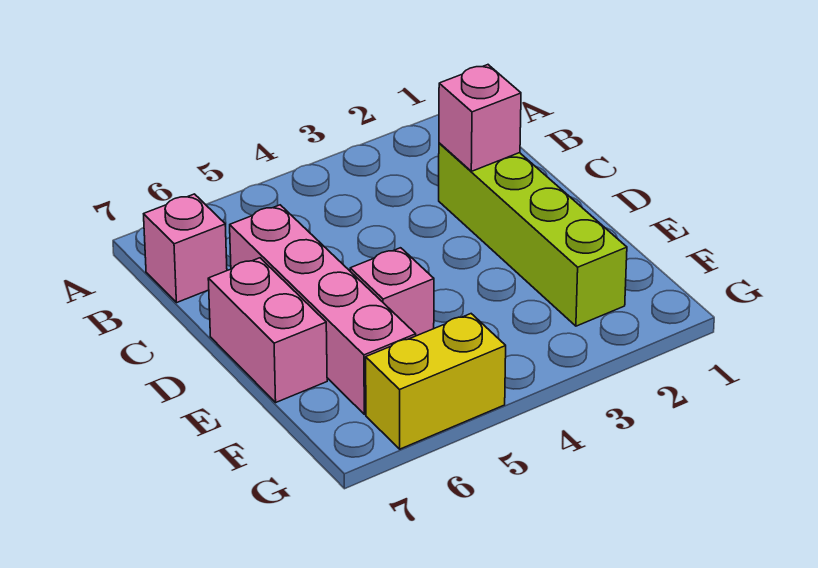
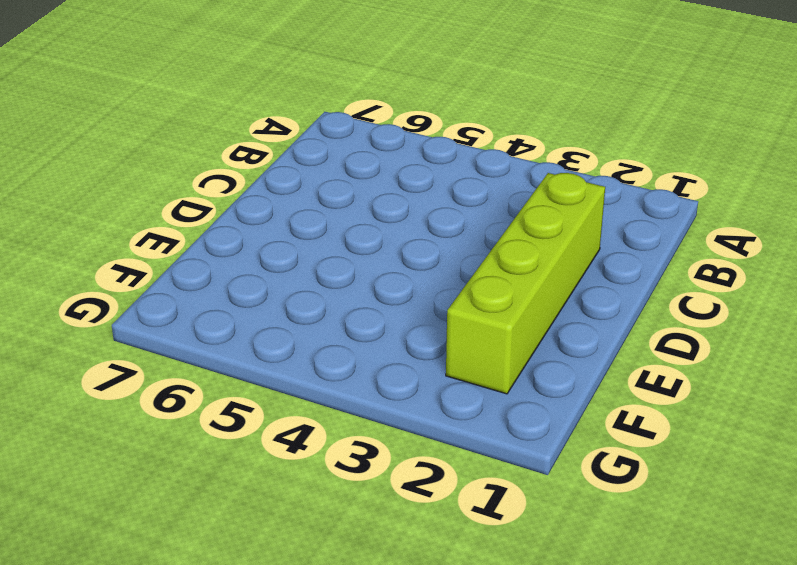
none -> pink brick B7 level 1
none -> pink brick C6:F6 level 1

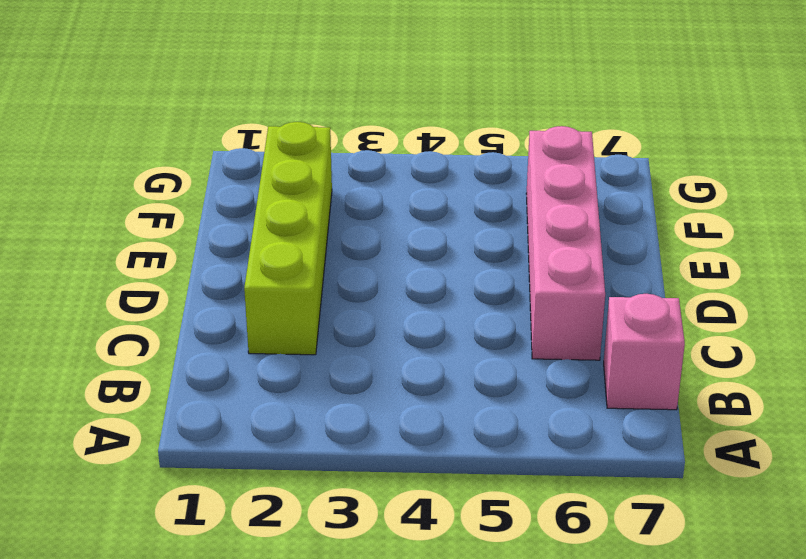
none -> pink brick D7:E7 level 1
none -> pink brick E5 level 1

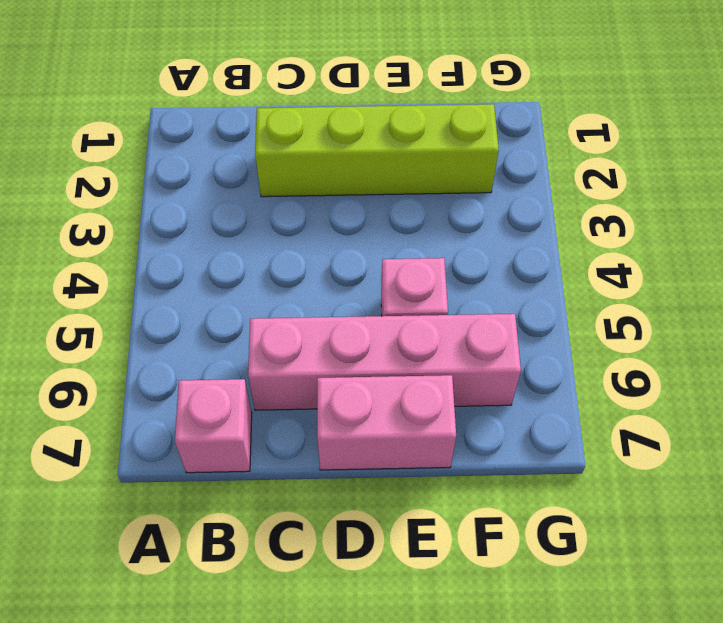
none -> yellow brick G5:G6 level 1
none -> pink brick C2 level 2

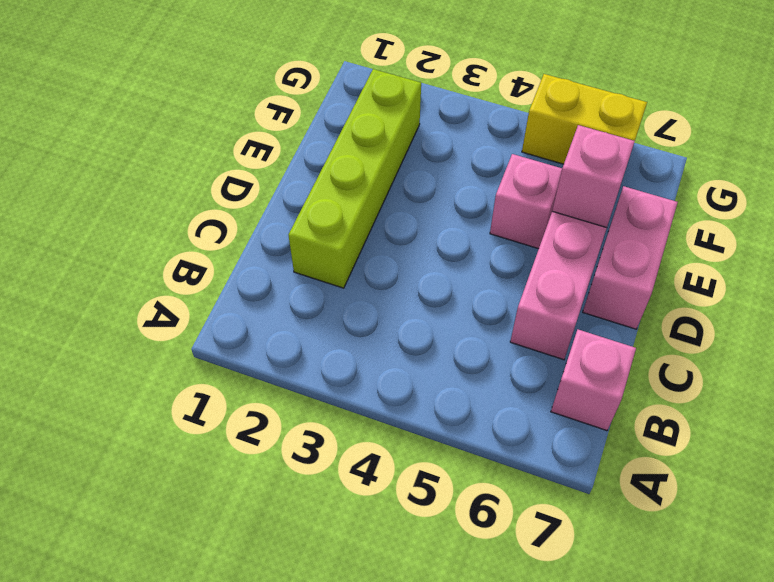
pink brick E6 level 2 -> pink brick C2 level 2

